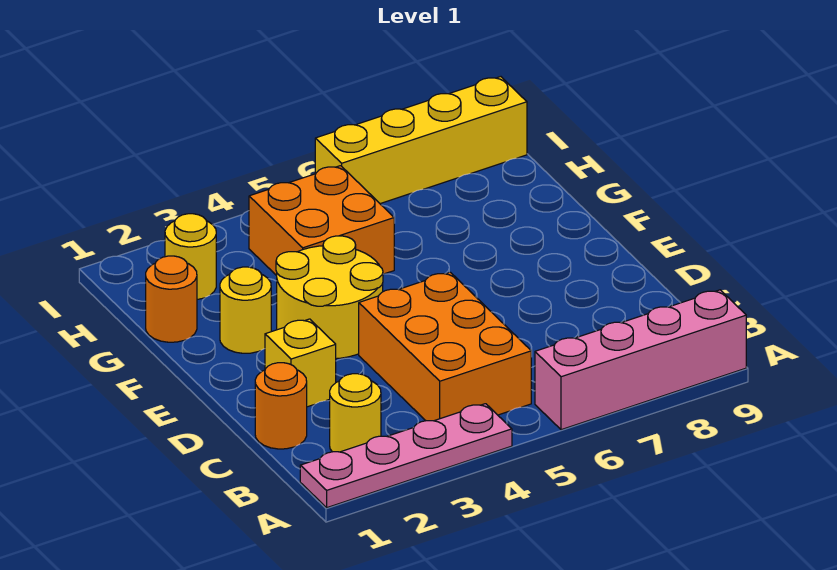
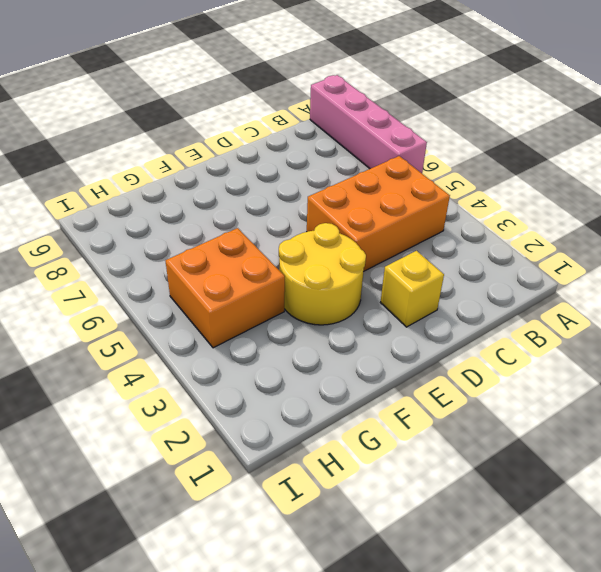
none -> pink plate A1:A4 level 1
none -> yellow round brick B2 level 1
none -> orange round brick C1 level 1

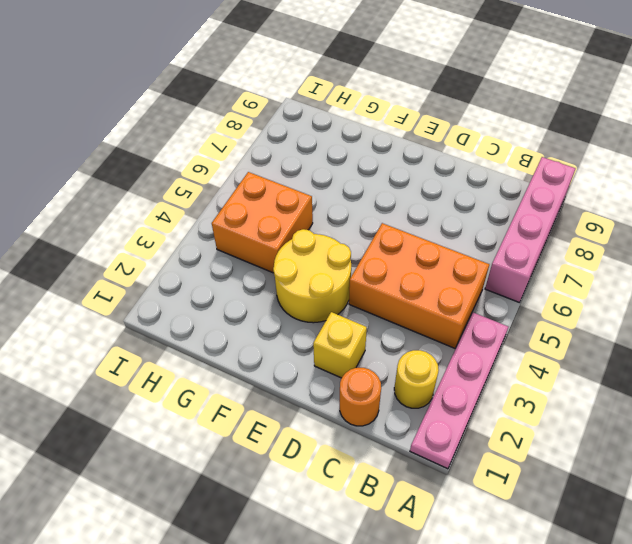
none -> yellow round brick F2 level 1
none -> orange round brick G1 level 1
none -> yellow round brick H2 level 1

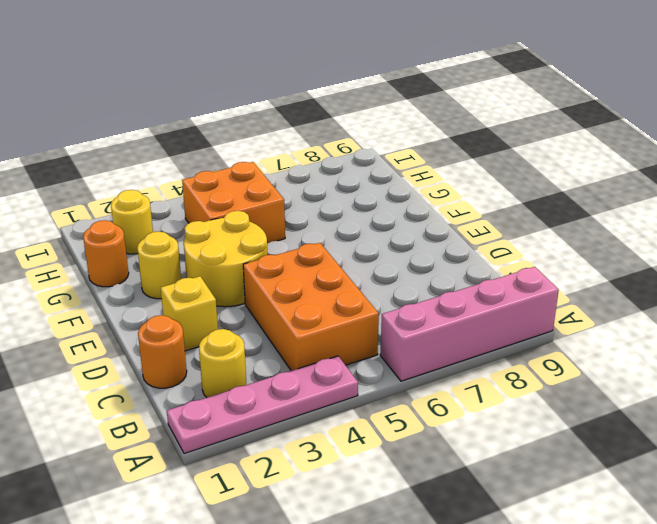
none -> yellow brick I6:I9 level 1

